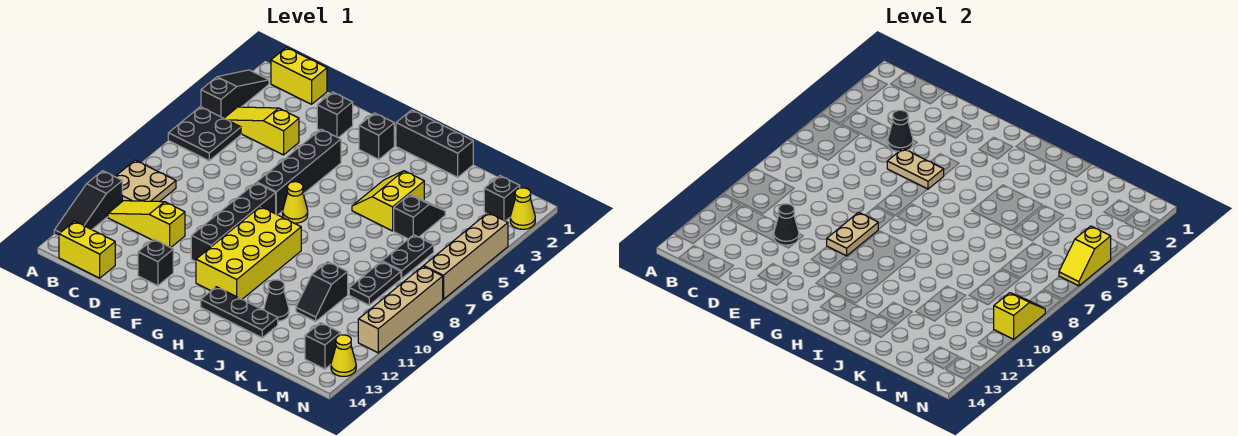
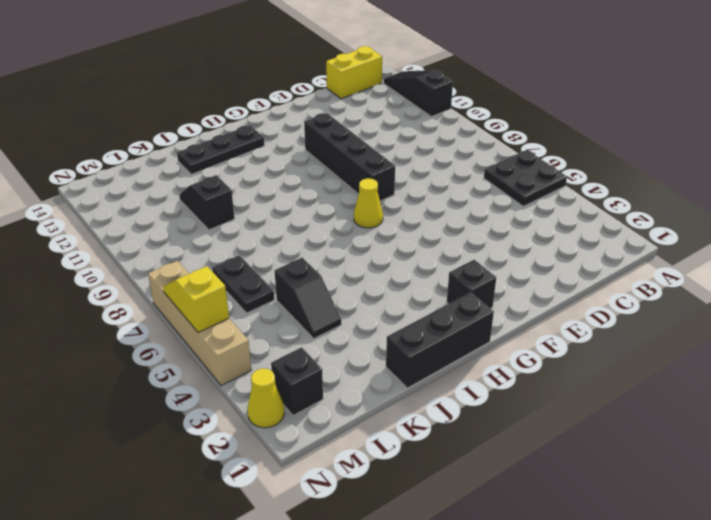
none -> black slope A2:A4 level 1 top 4
none -> tan plate A9:B10 level 1
none -> yellow brick B1:C1 level 1
none -> yellow slope B4:D4 level 1 top D

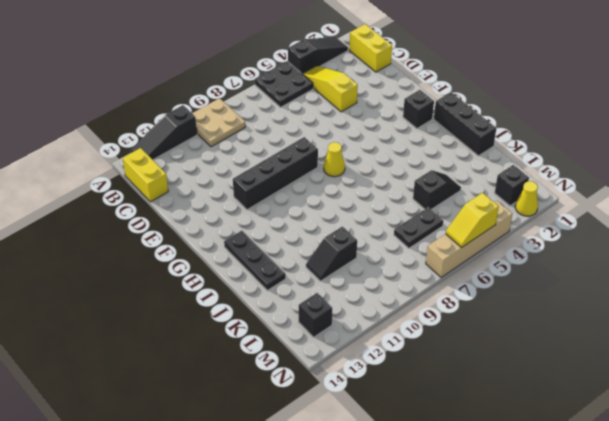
none -> yellow slope B11:D11 level 1 top D
none -> black brick E2 level 1
none -> black brick E13 level 1
none -> black brick F4:F7 level 1

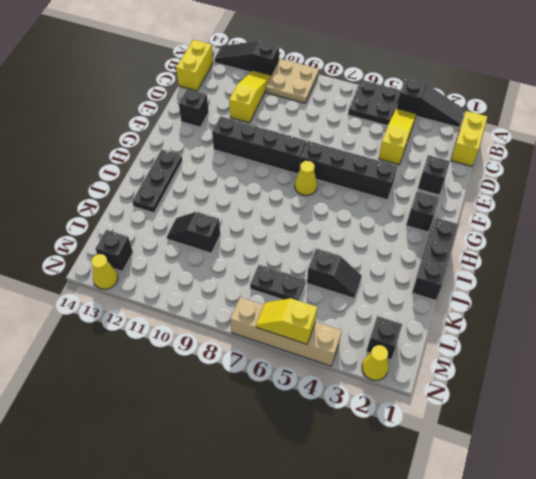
none -> yellow brick G9:H12 level 1
none -> yellow slope I4:J5 level 1 top J
none -> black cone J12 level 1
none -> black plate L8:L9 level 1

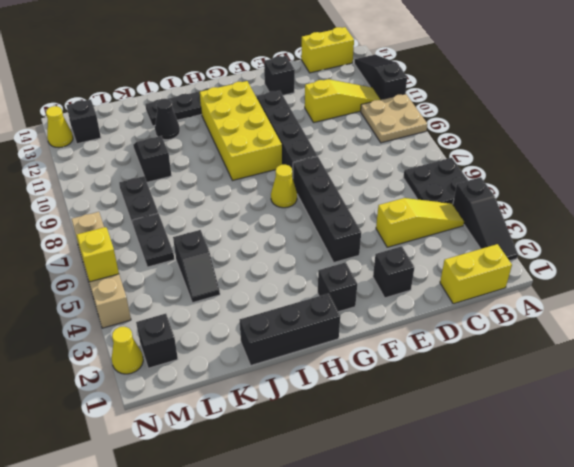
none -> yellow slope I4:J5 level 1 top J
none -> tan brick N8:N11 level 1
none -> black cone D4 level 2
none -> black cone D11 level 2

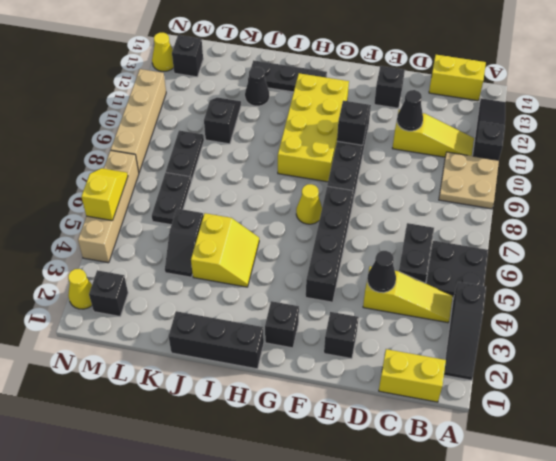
black brick C5:C6 level 1 -> none
black brick F10 level 2 -> tan plate F9:F10 level 2
none -> tan plate E5:F5 level 2
none -> yellow slope N9:N10 level 2 top 10

